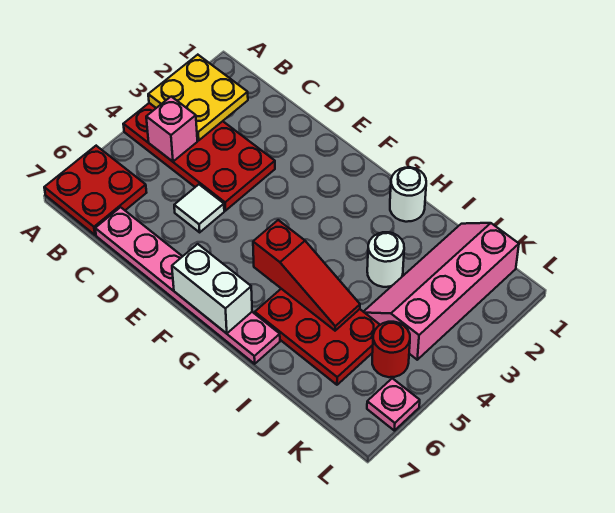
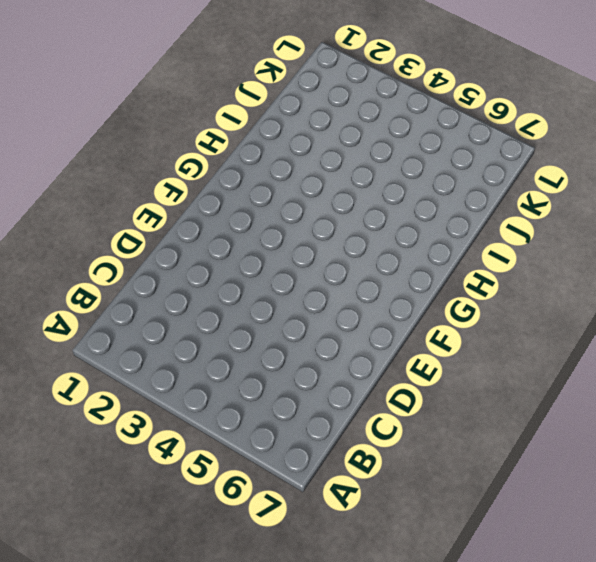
none -> red plate A3:D4 level 1
none -> red plate A6:B7 level 1
none -> pink plate C7:H7 level 1

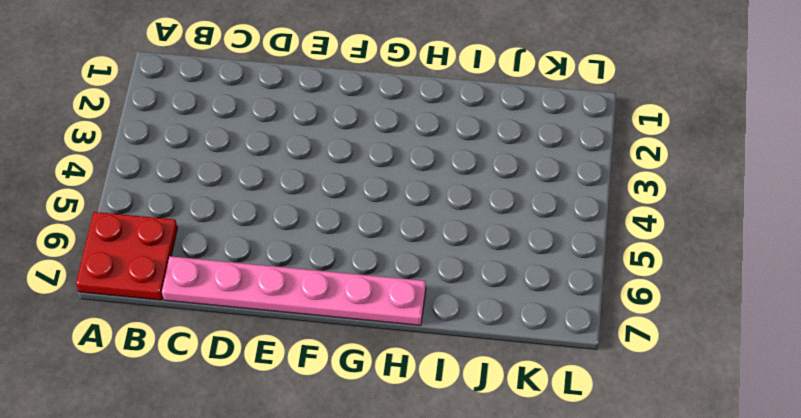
none -> red plate A3:D4 level 1
none -> white tile D5 level 1
none -> white round brick H1 level 1

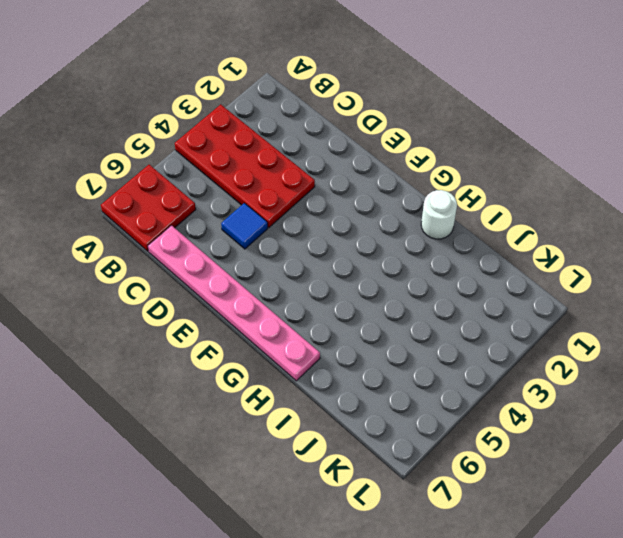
blue tile D5 level 1 -> white tile D5 level 1
none -> red plate H5:J6 level 1
none -> white round brick I3 level 1
none -> pink slope J1:K4 level 1 top K

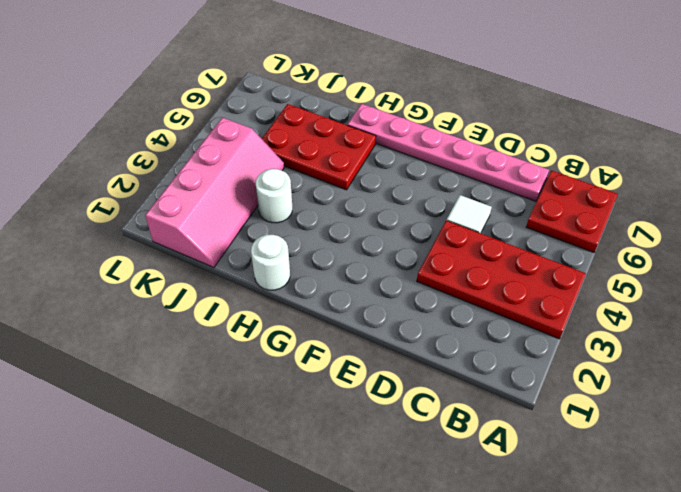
none -> red round brick K5 level 1
none -> pink plate L6 level 1
none -> yellow plate A2:B3 level 2

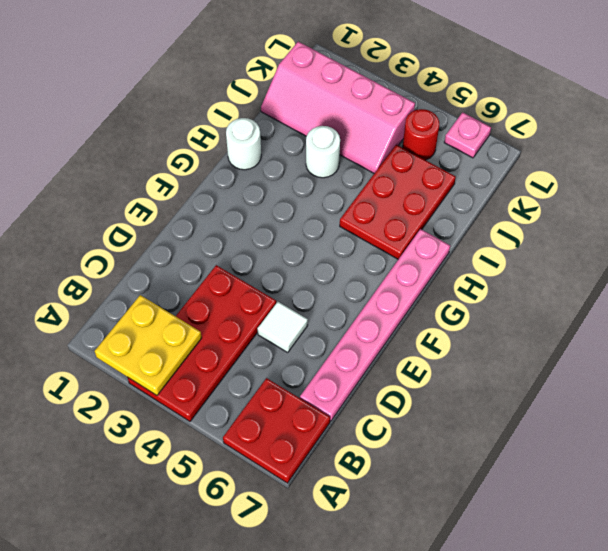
none -> pink brick B4 level 2
none -> white brick F7:G7 level 2
none -> red slope G5:I5 level 2 top G

